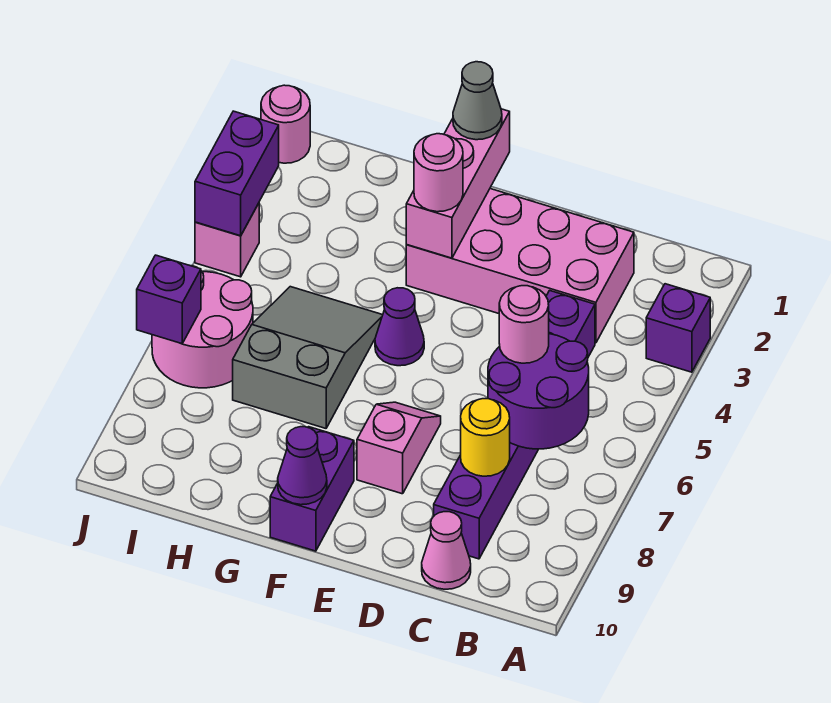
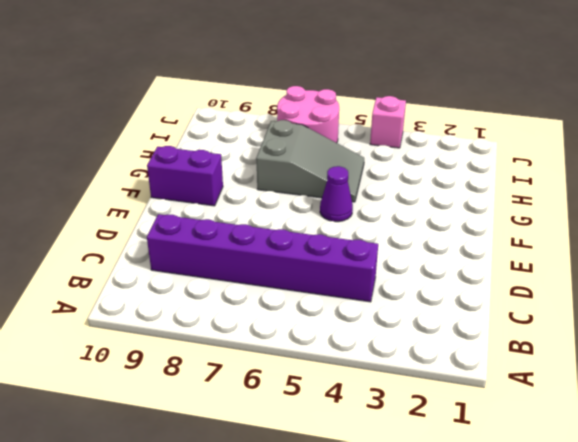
none -> purple brick A3 level 1
none -> pink brick C2:F3 level 1
none -> pink cone C10 level 1

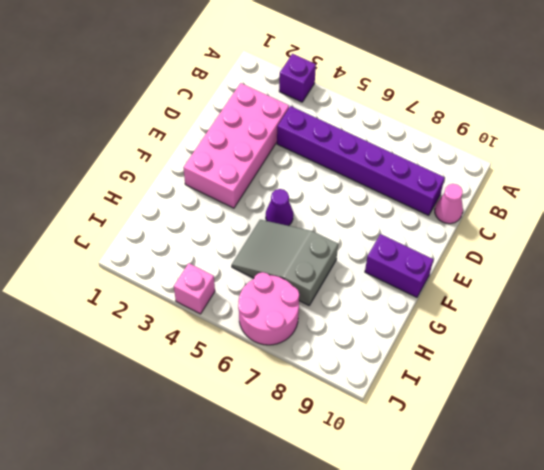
none -> pink slope E7:E8 level 1 top 8
none -> pink round brick J1 level 1
none -> purple round brick B6:C7 level 2

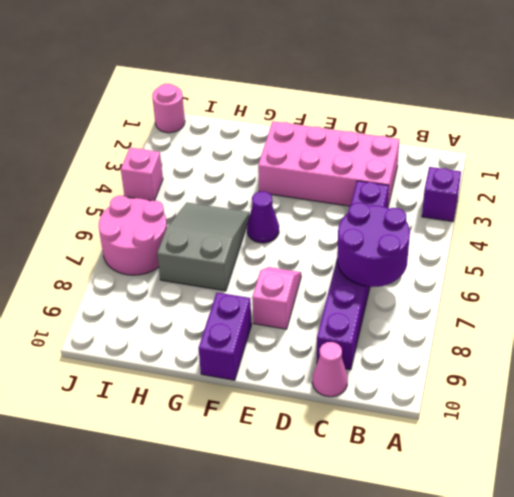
none -> yellow round brick C8 level 2
none -> pink brick F1:F3 level 2
none -> purple cone F10 level 2

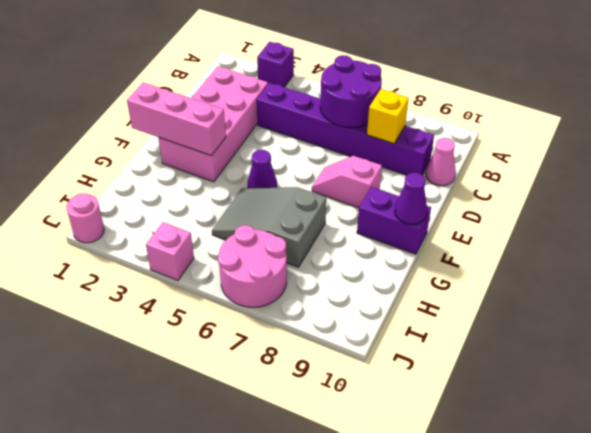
yellow brick C8 level 2 -> yellow round brick C8 level 2
none -> purple brick J3:J4 level 2
none -> purple brick J7 level 2
none -> pink round brick C6 level 3

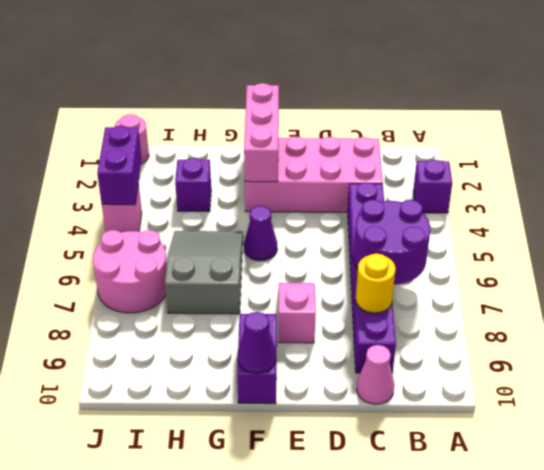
purple brick H3 level 1 -> purple brick J7 level 2
none -> pink round brick C6 level 3
none -> grey cone F1 level 3
none -> pink round brick F3 level 3

